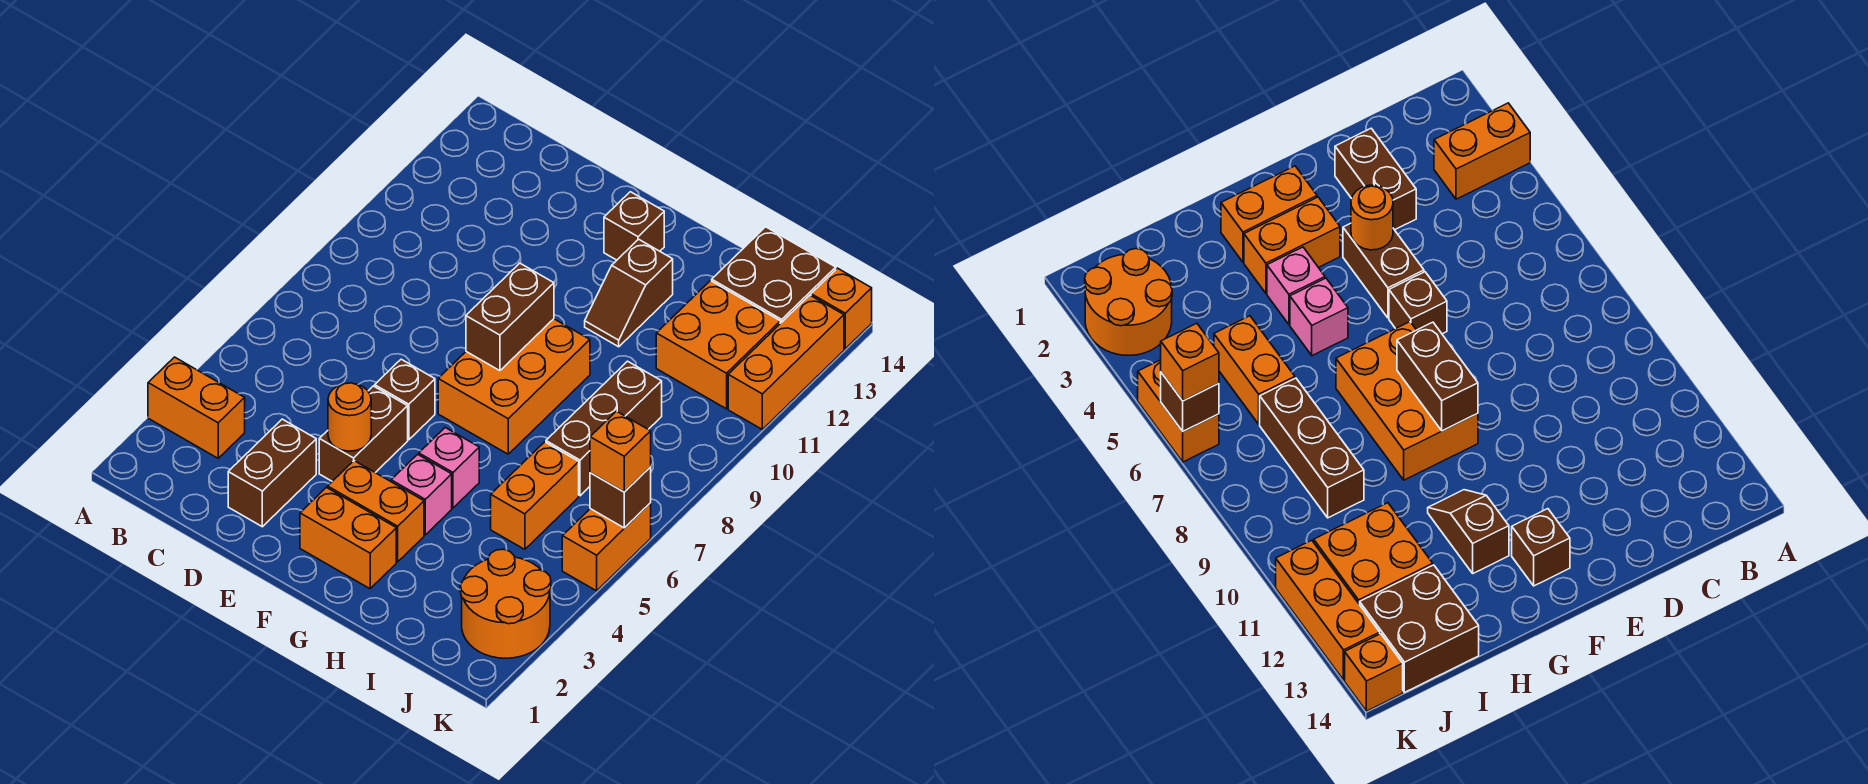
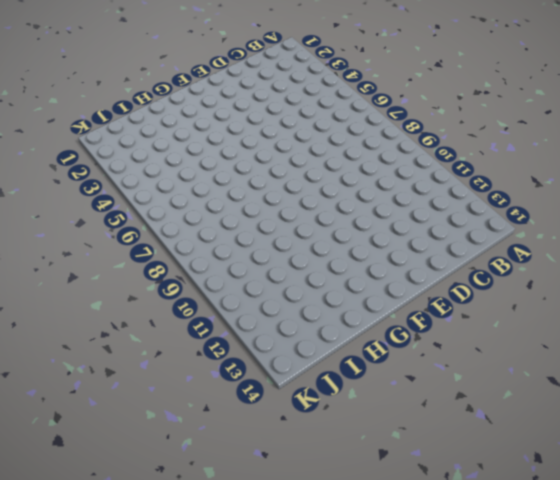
none -> orange brick A3:B3 level 1
none -> brown brick D2:D3 level 1
none -> brown brick E4:E5 level 1

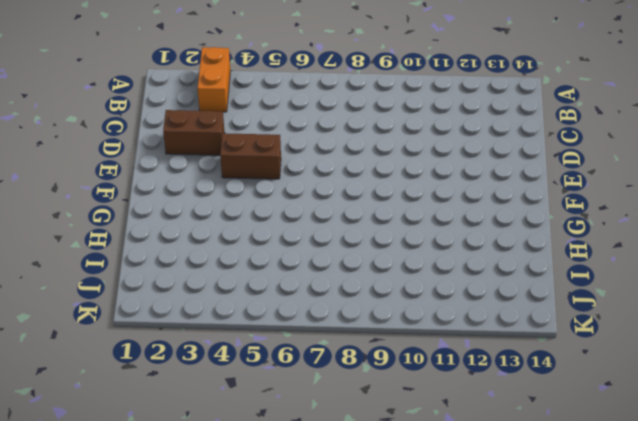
none -> brown brick E6 level 1
none -> orange brick F2:G2 level 1
none -> orange brick F3:G3 level 1

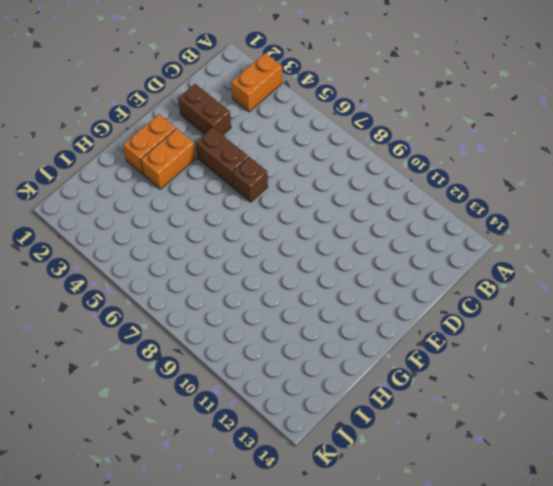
none -> orange brick F7:G9 level 1
none -> brown brick F13 level 1
none -> pink brick G4 level 1

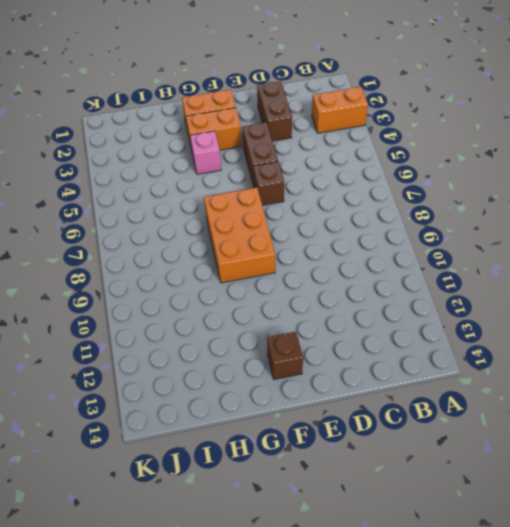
none -> pink brick G5 level 1
none -> brown slope G11:G12 level 1 top 12
none -> orange brick I5:I6 level 1

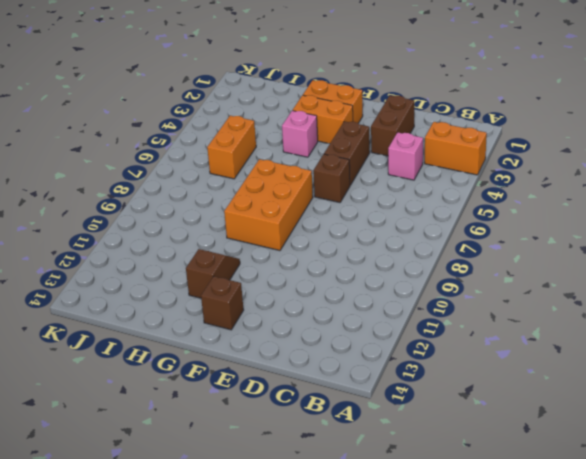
pink brick C4 level 1 -> pink brick G5 level 1
none -> brown brick I7:I9 level 1
none -> orange brick I11:J12 level 1
none -> brown brick I13:J14 level 1

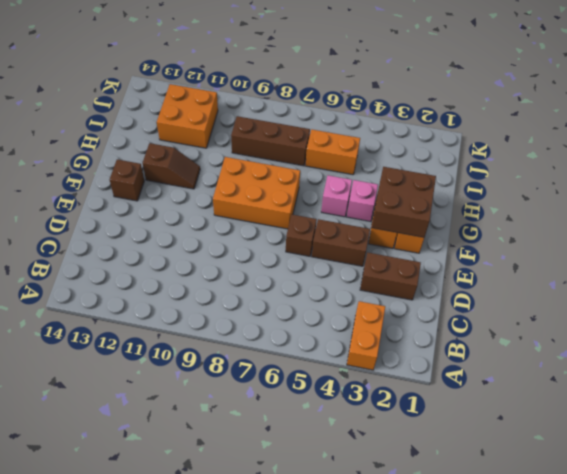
brown brick F2:G3 level 2 -> brown brick I13:J14 level 1
none -> orange round brick J2:K3 level 1
none -> orange brick K5:K6 level 1
none -> orange brick K11:K13 level 1

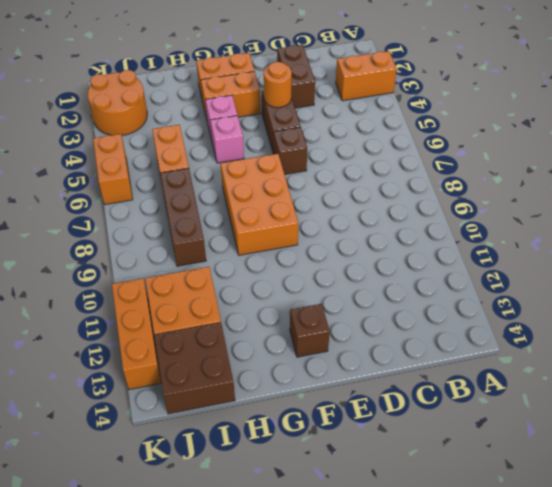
none -> brown slope G11:G12 level 1 top 12
none -> orange brick K14 level 1
none -> brown brick F8:F9 level 2

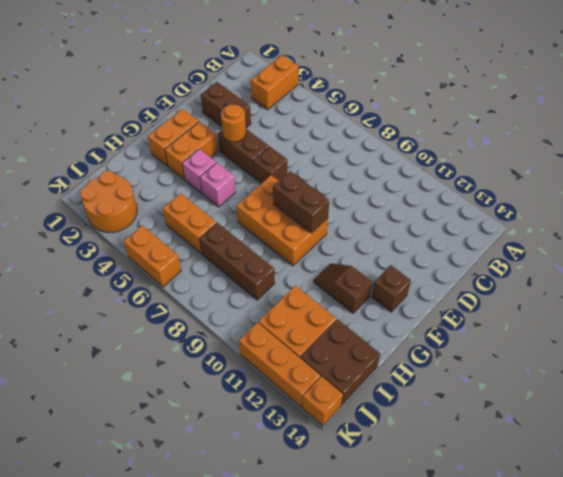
none -> brown brick K6 level 2
none -> orange brick K6 level 3

